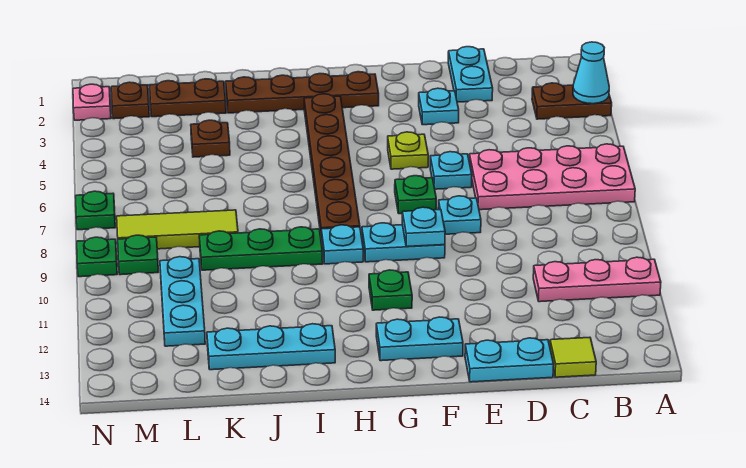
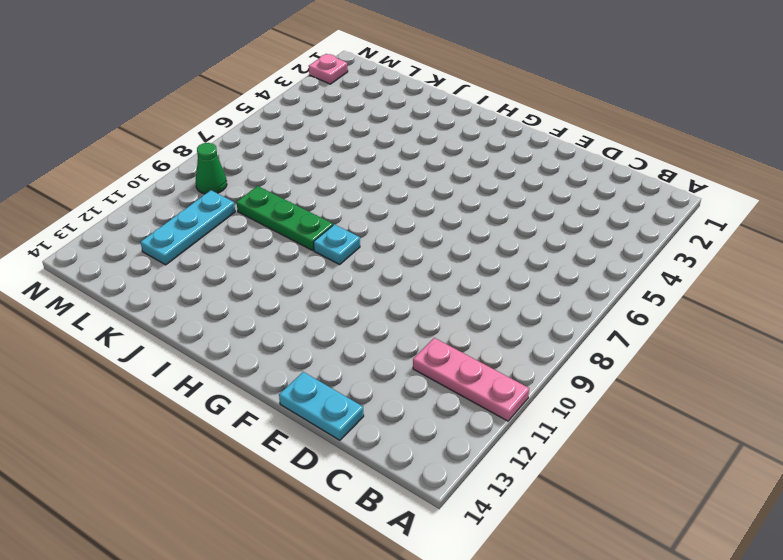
green cone M9 level 1 -> green plate M9 level 1
none -> brown plate A3:B3 level 1
none -> pink plate A6:D7 level 1
none -> lime tile C14 level 1
none -> cyan plate D1:D2 level 1

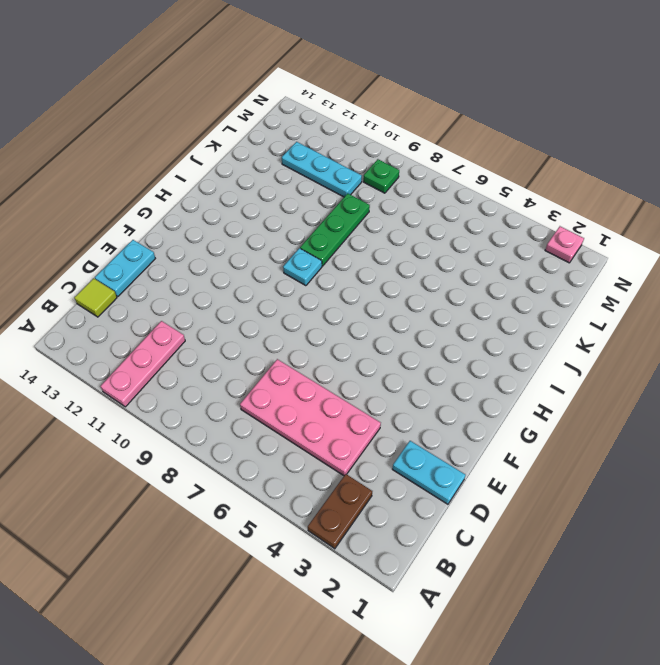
pink plate C4:D7 level 1 -> pink plate A6:D7 level 1
none -> cyan plate E3 level 1
none -> cyan plate E6 level 1
none -> cyan plate E8 level 1
none -> lime plate F5 level 1

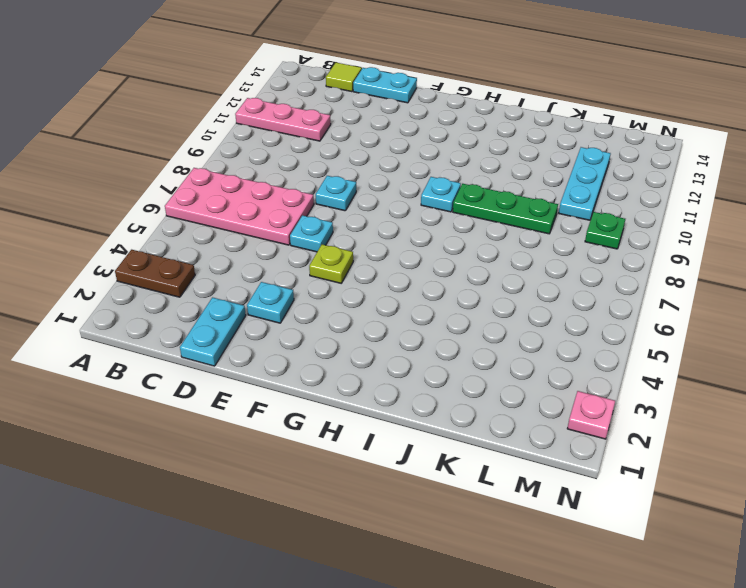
none -> green plate F7 level 1
none -> cyan plate F9:G9 level 1
none -> cyan plate F13:G13 level 1
none -> brown plate G2:J2 level 1

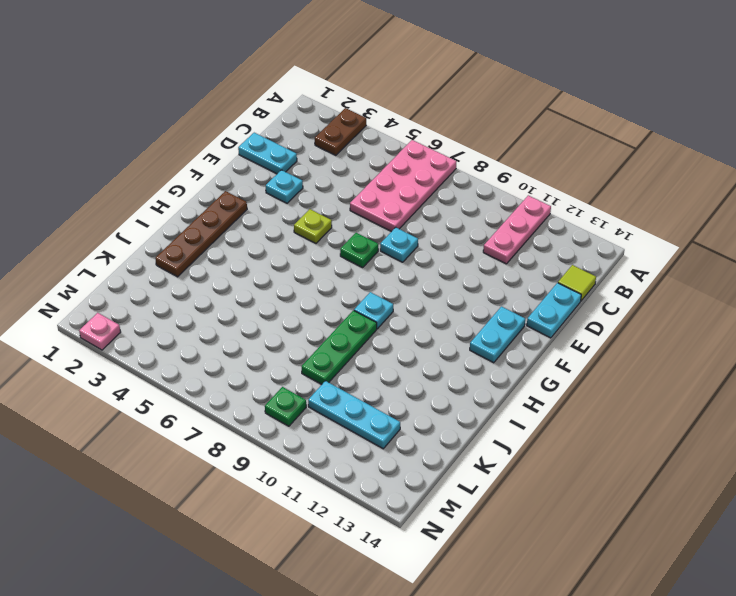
none -> cyan plate E6 level 1
none -> cyan plate F9:G9 level 1
none -> green plate G11 level 1
none -> brown plate H3:H8 level 1

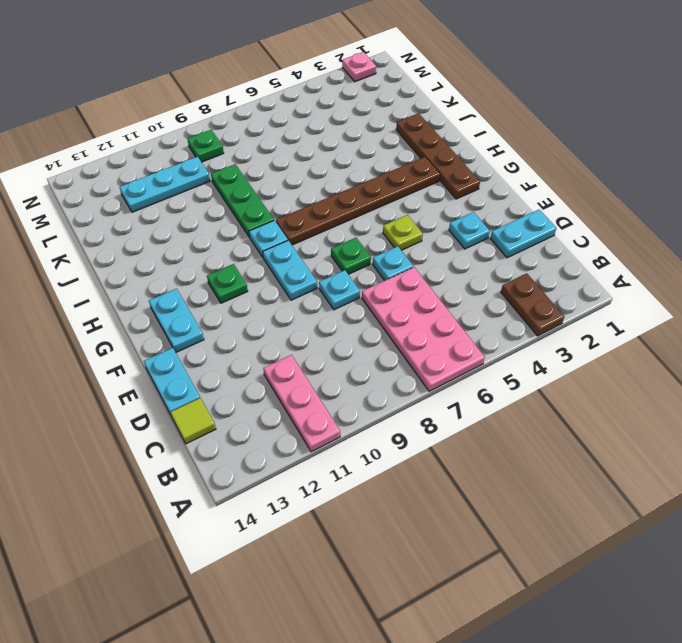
none -> cyan plate I13:K13 level 1
none -> brown plate K2:L2 level 1
none -> brown plate K4 level 1
none -> lime tile K8:M8 level 1

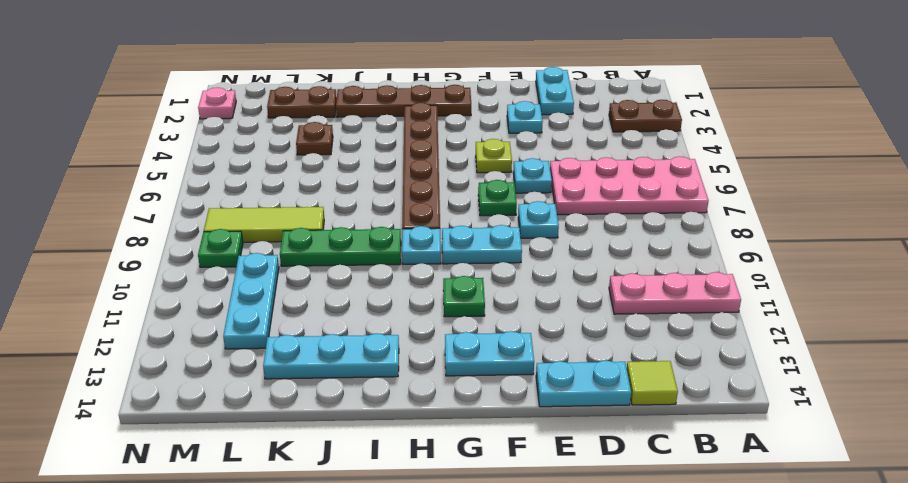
none -> brown plate M2 level 1
none -> green plate N7 level 1
none -> green plate N9 level 1
none -> cyan cone A3 level 2

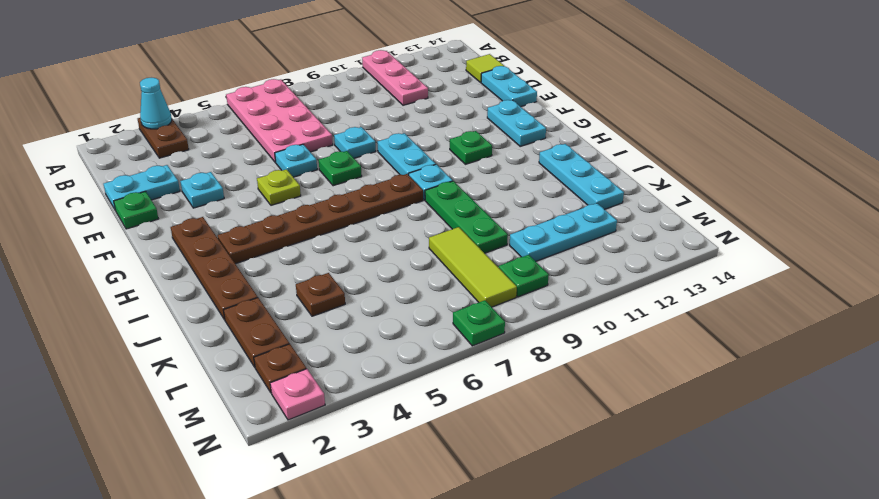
green plate E1 level 1 -> green plate N9 level 1
none -> cyan plate F9 level 2

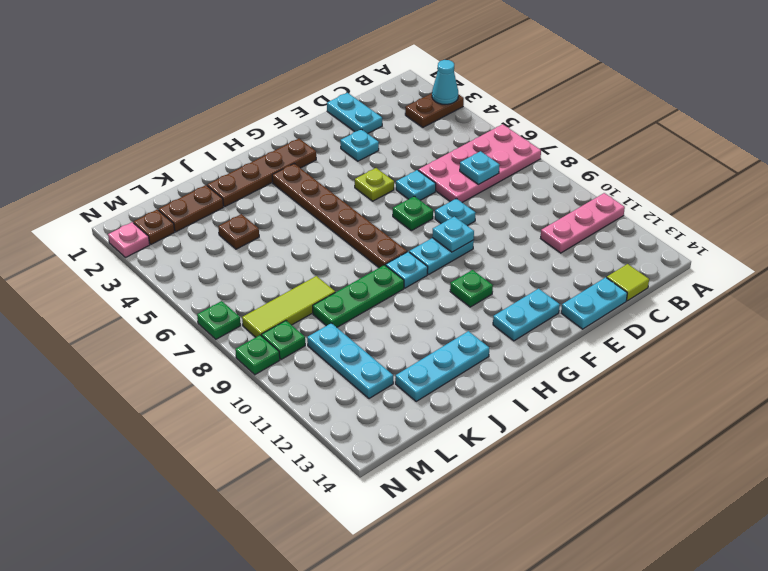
cyan plate C7 level 2 -> none

